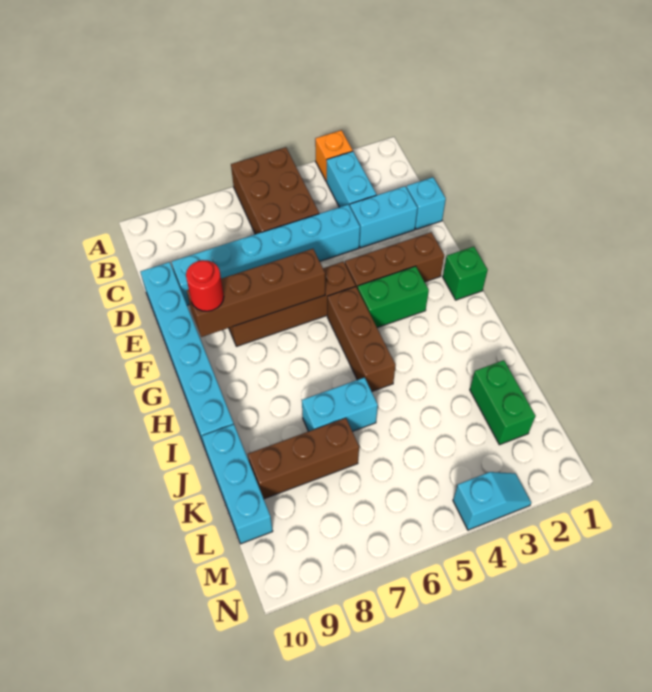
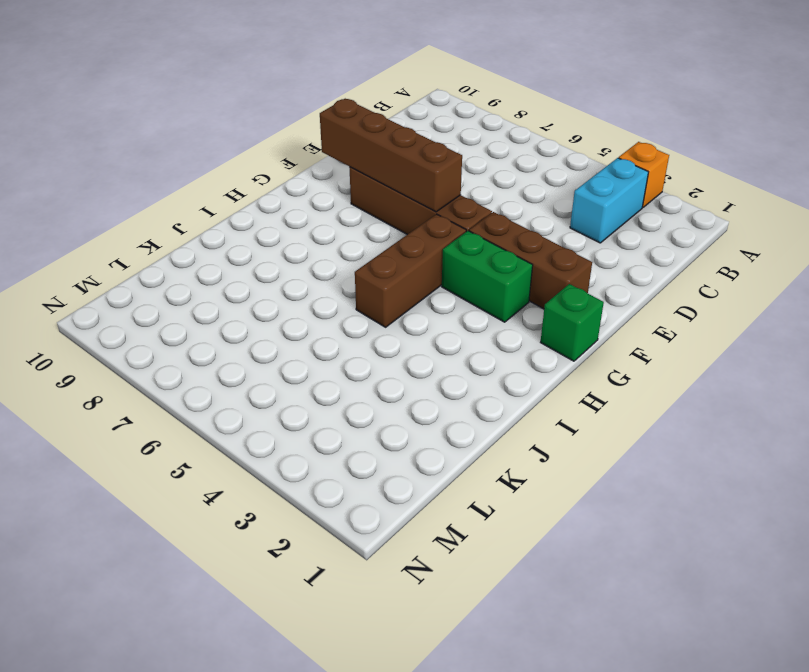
none -> brown brick A5:C6 level 1
none -> cyan brick D1 level 1
none -> cyan brick D2:D3 level 1

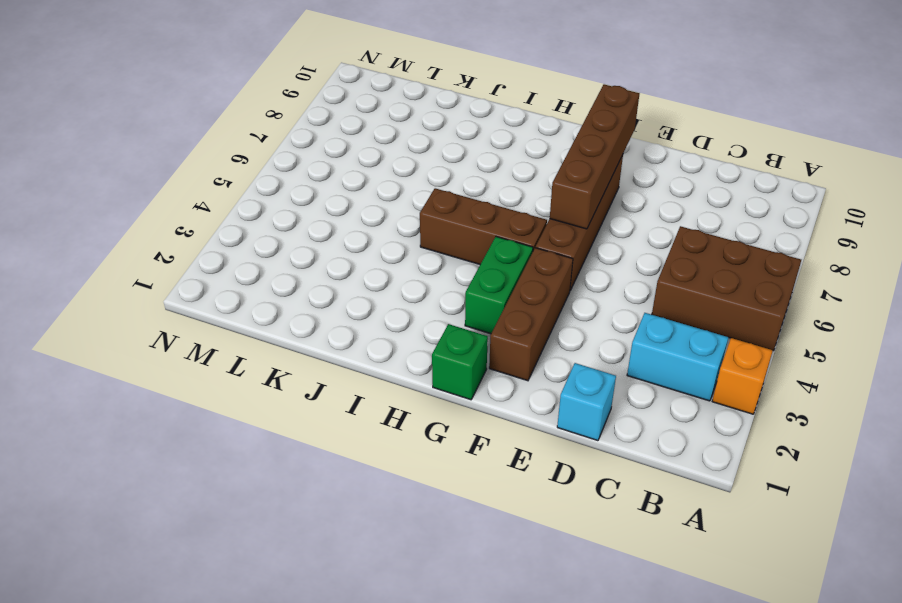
none -> cyan brick D2:D3 level 1
none -> cyan brick D4:D9 level 1
none -> cyan brick D10:I10 level 1

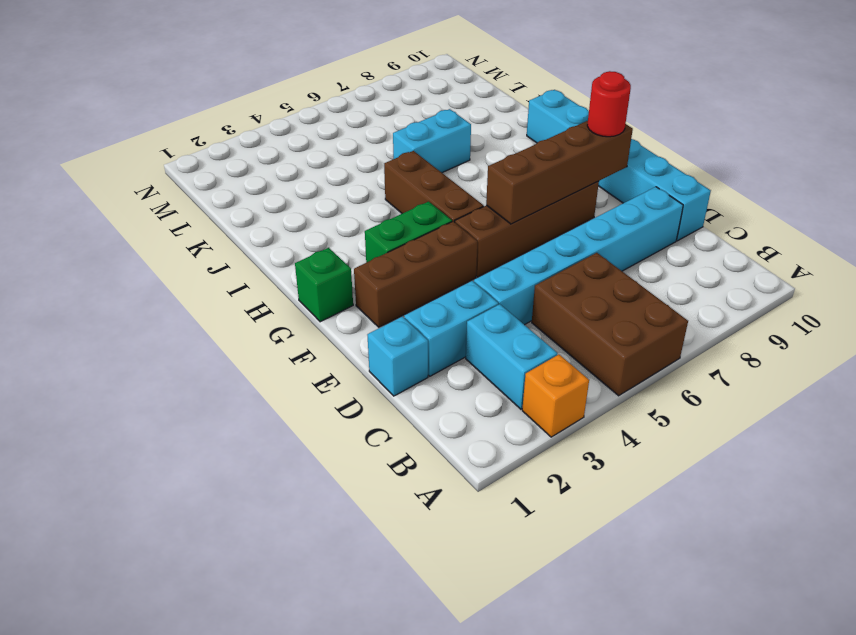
none -> cyan brick J10:L10 level 1
none -> green brick K2:L2 level 1
none -> brown brick K7:K9 level 1

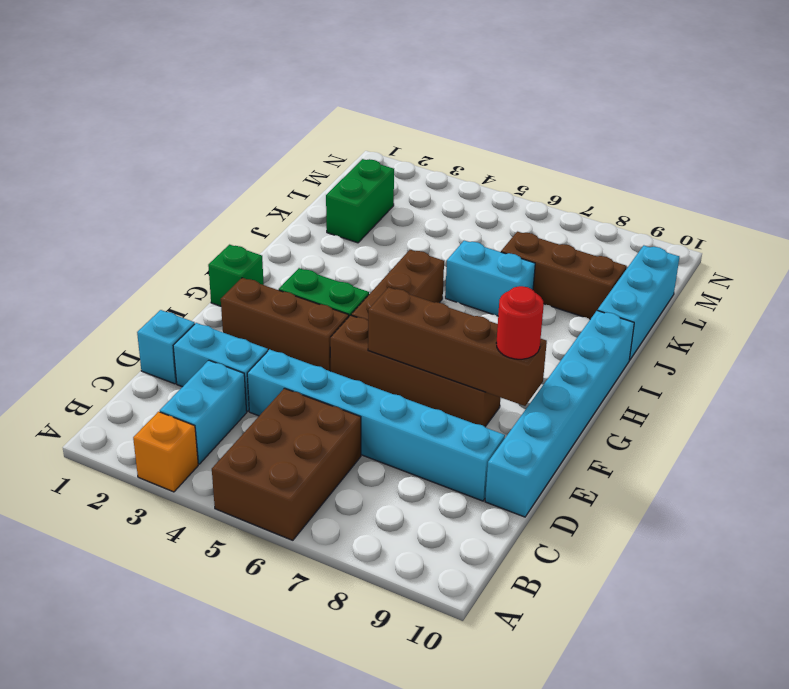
none -> cyan slope N3:N4 level 1 top 4

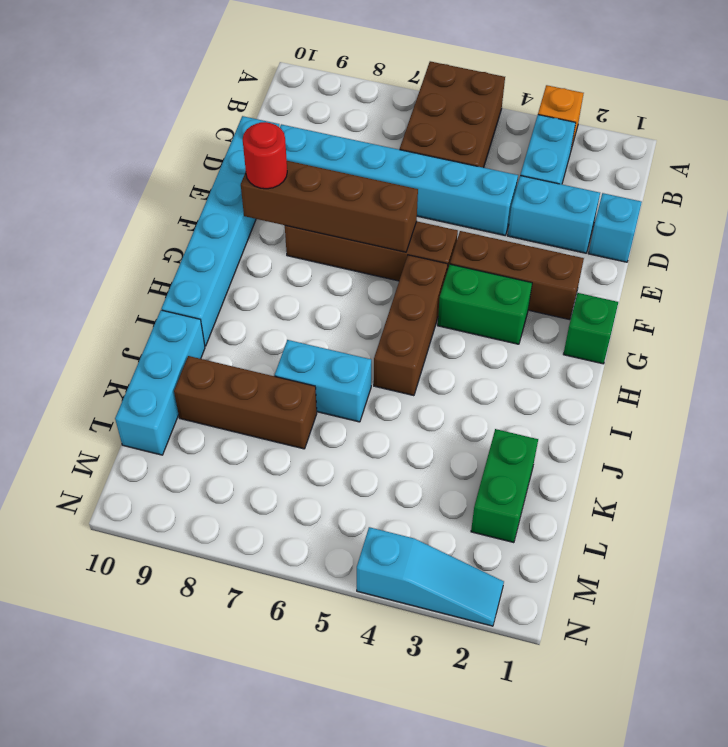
cyan slope N2:N4 level 1 top 4 -> cyan slope N3:N4 level 1 top 4

